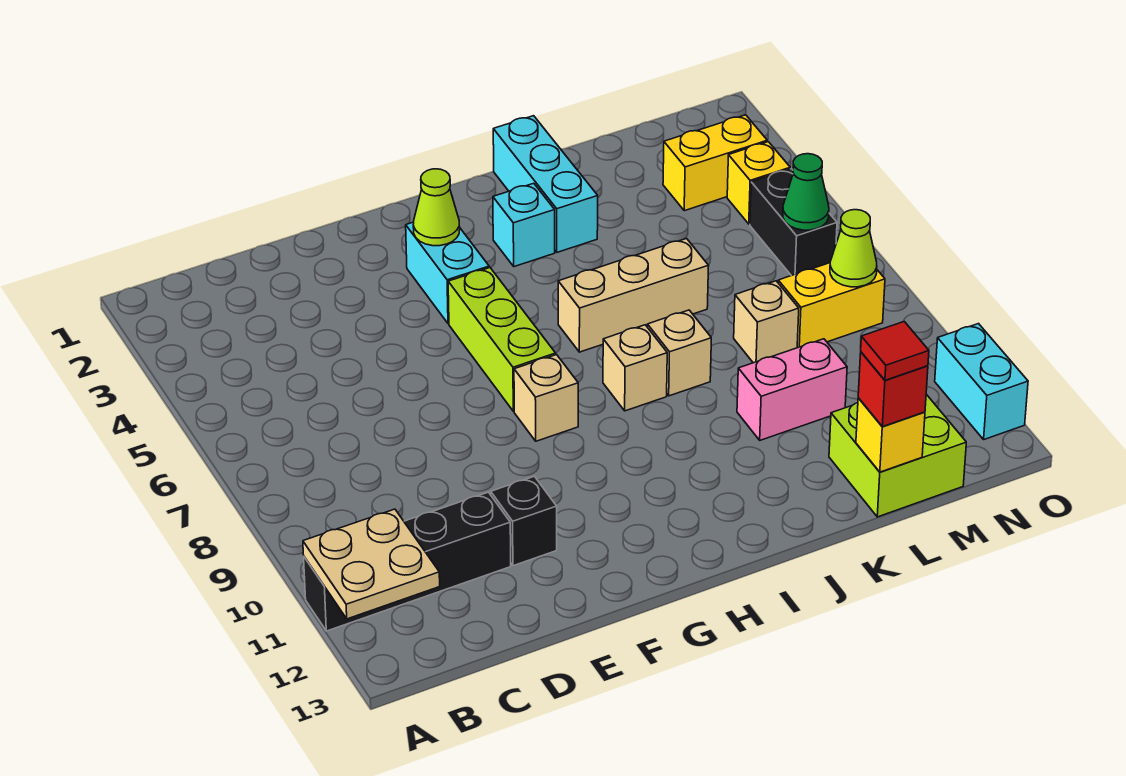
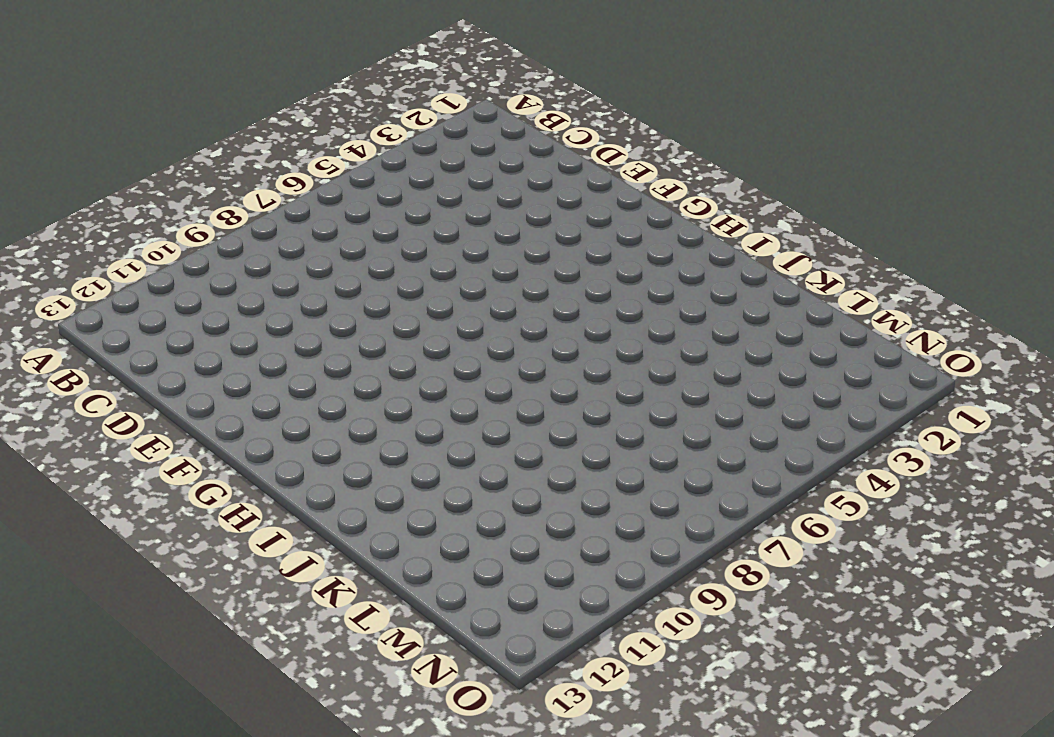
none -> black brick A11:D11 level 1
none -> black brick E11 level 1
none -> cyan brick G3:G4 level 1

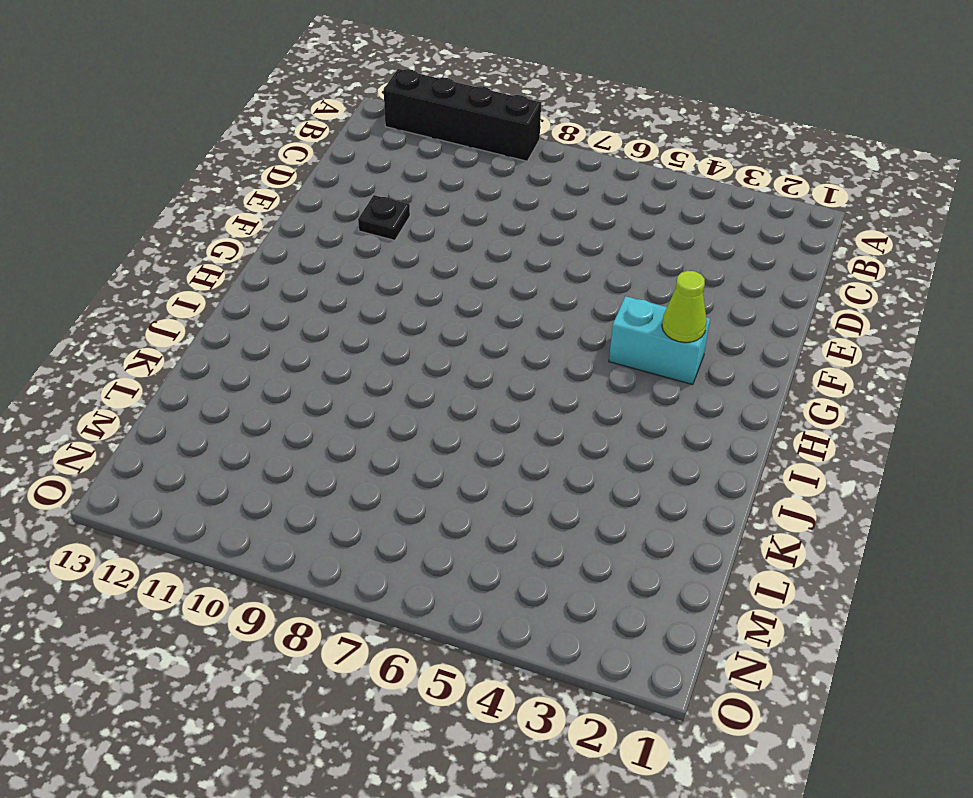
black brick A9:A12 level 1 -> black brick A11:D11 level 1
black plate E11 level 1 -> black brick E11 level 1
none -> lime brick G5:G7 level 1
none -> tan brick G8 level 1
none -> cyan brick I3 level 1

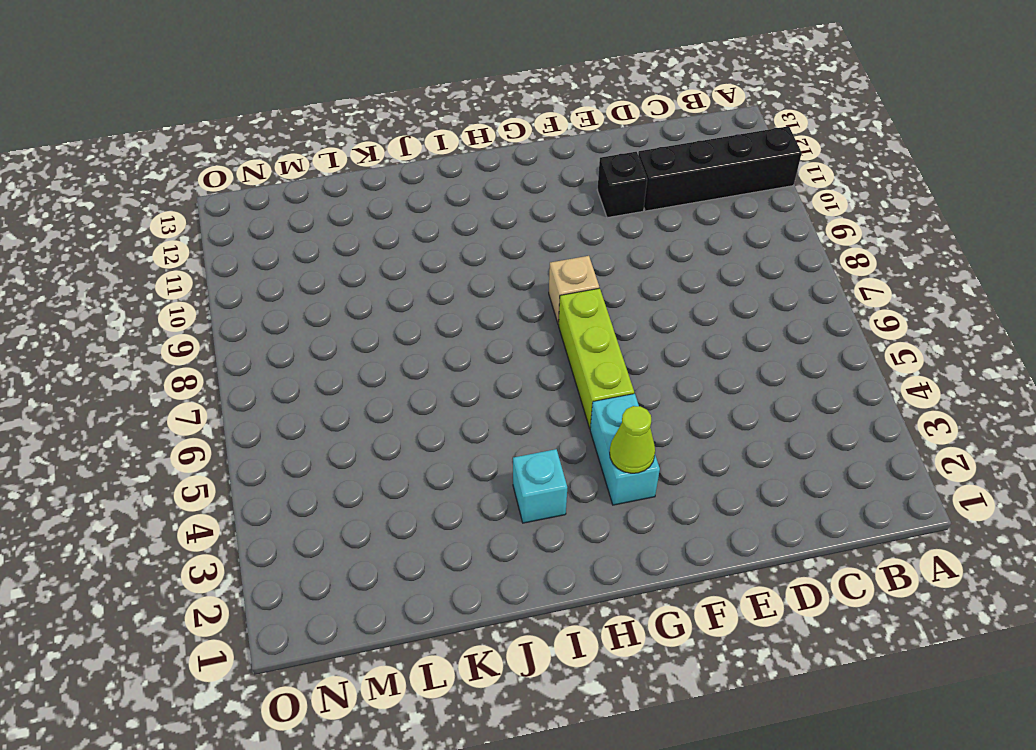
none -> tan brick I6:K6 level 1
none -> tan brick I8 level 1
none -> cyan brick J1:J3 level 1

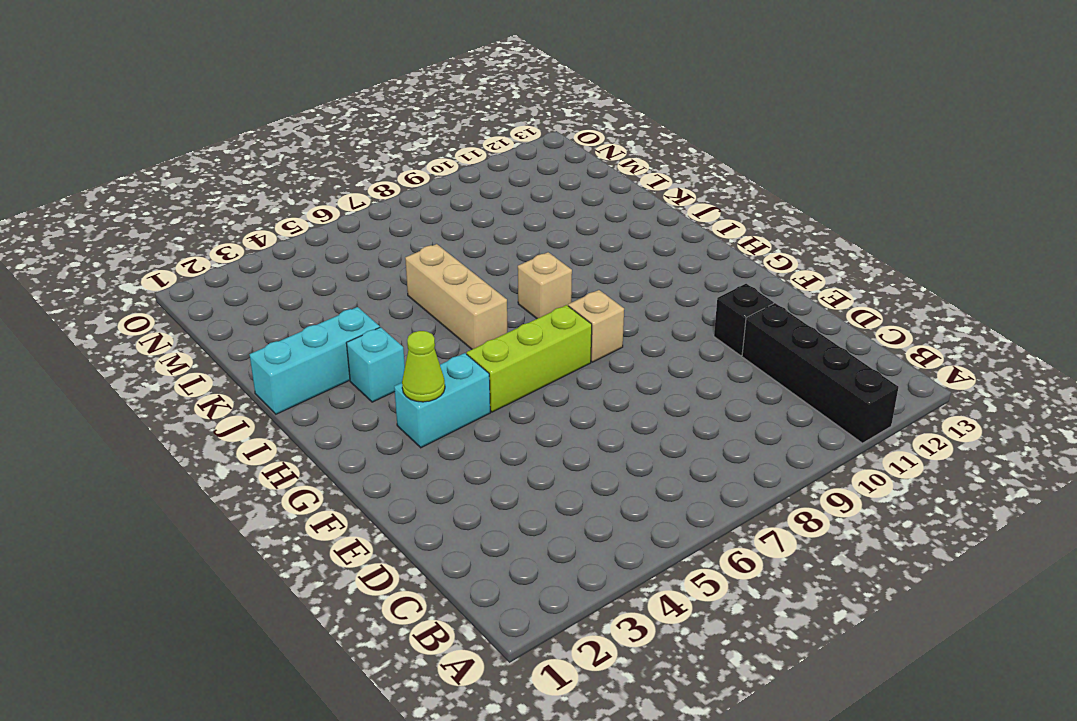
none -> tan brick J8 level 1
none -> pink brick K10:L10 level 1
none -> tan brick L8 level 1

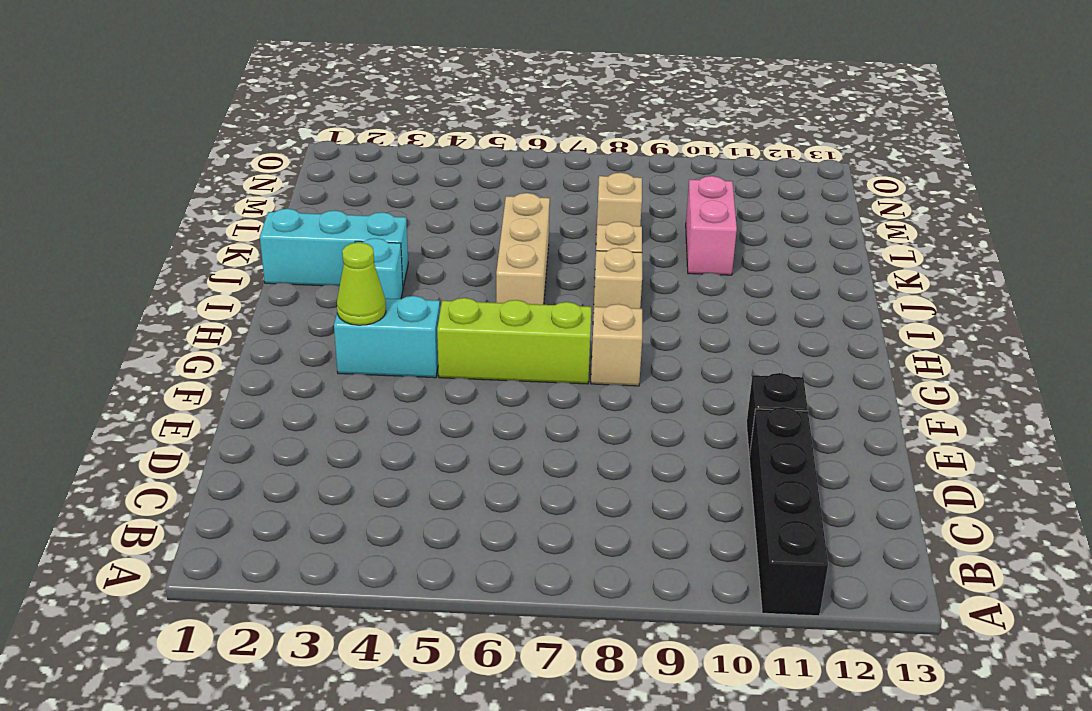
none -> lime brick L12:M13 level 1
none -> yellow brick M3:N3 level 1
none -> yellow brick M8:N8 level 1

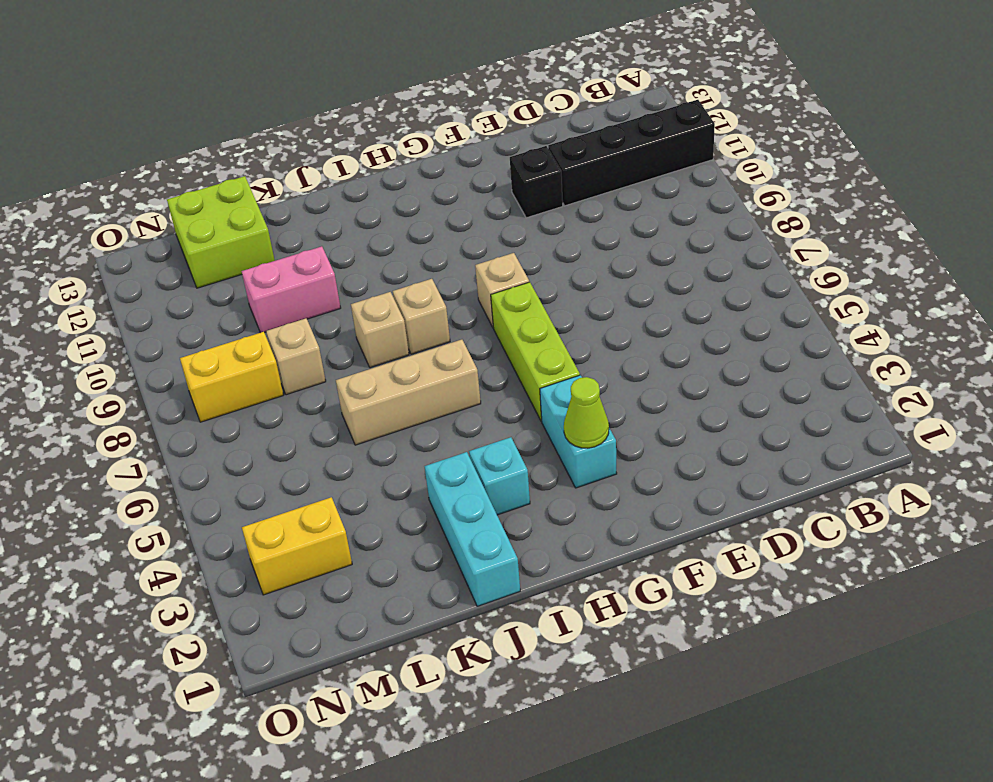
none -> yellow brick N4 level 1
none -> black brick N5:N6 level 1
none -> cyan brick O11:O12 level 1

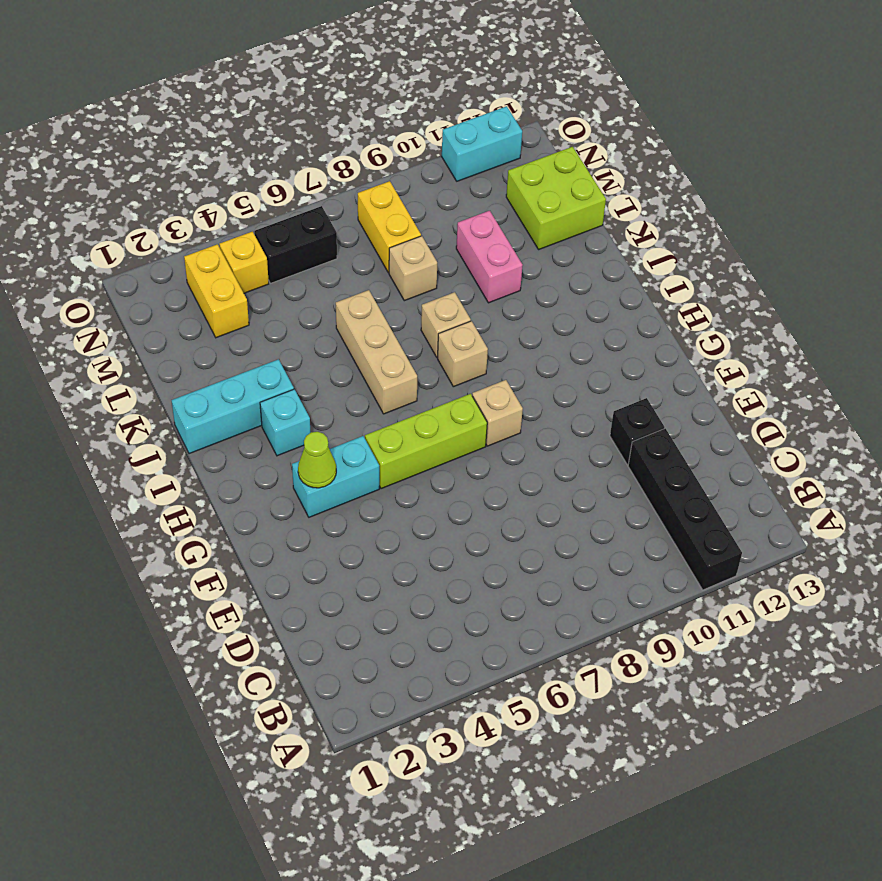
none -> tan plate A11:B12 level 2
none -> yellow brick L13 level 2
none -> green cone N6 level 2

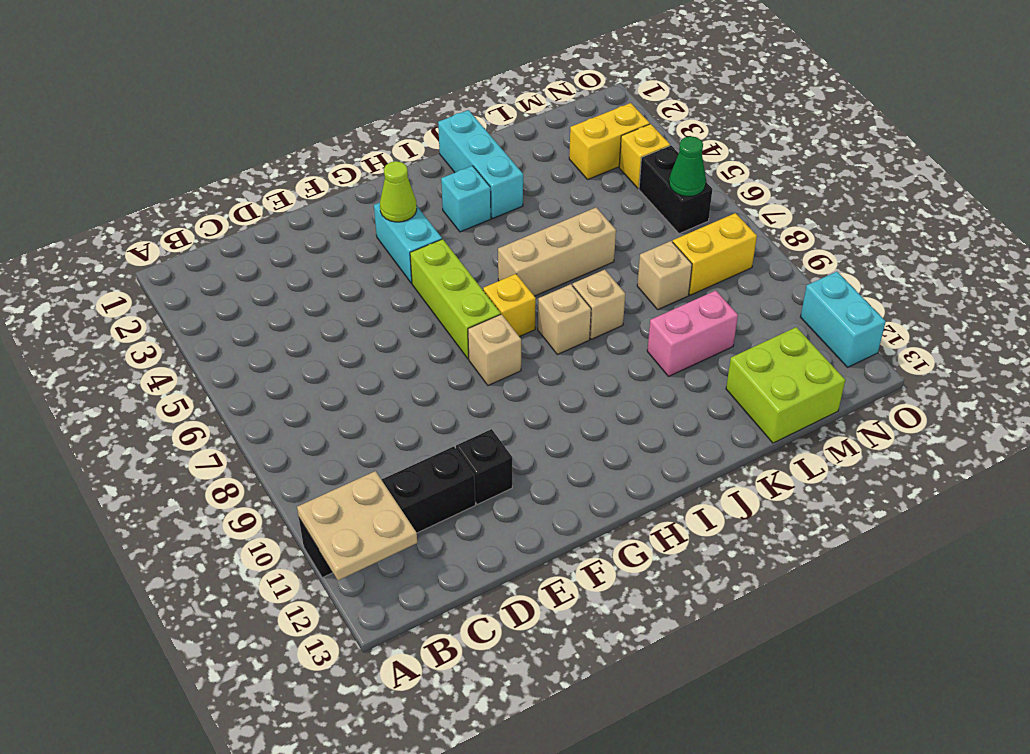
yellow brick H7 level 1 -> yellow brick L13 level 2
none -> lime cone N8 level 2
none -> red brick L13 level 3
none -> red tile L13 level 4

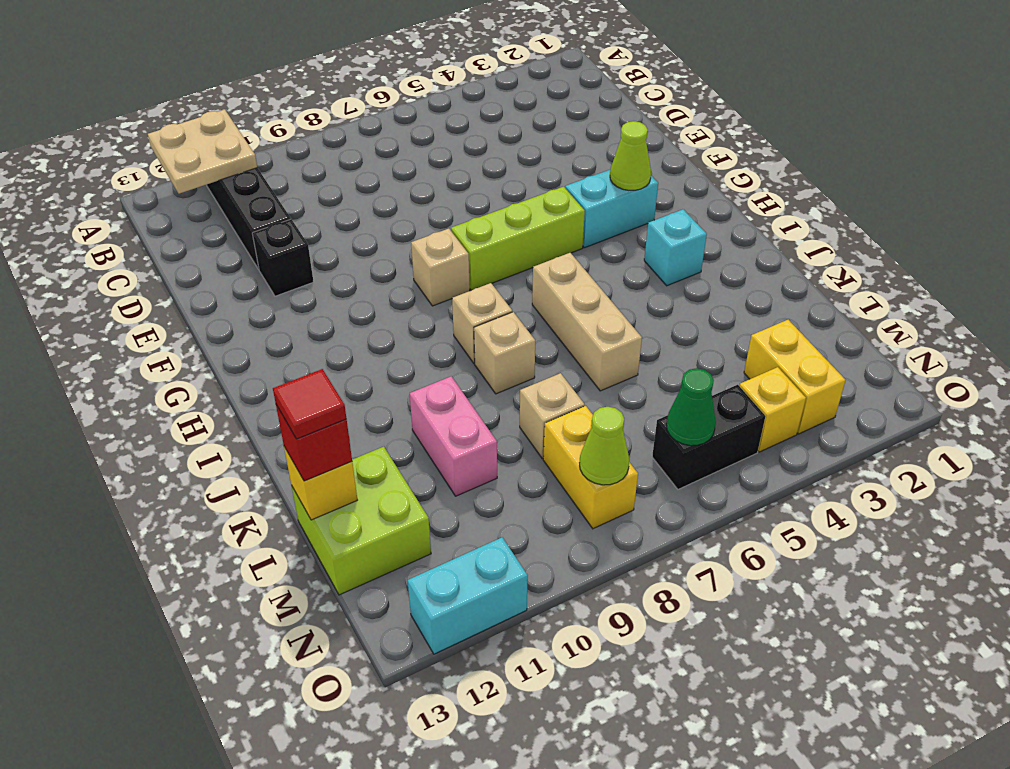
none -> cyan brick J1:J3 level 1

